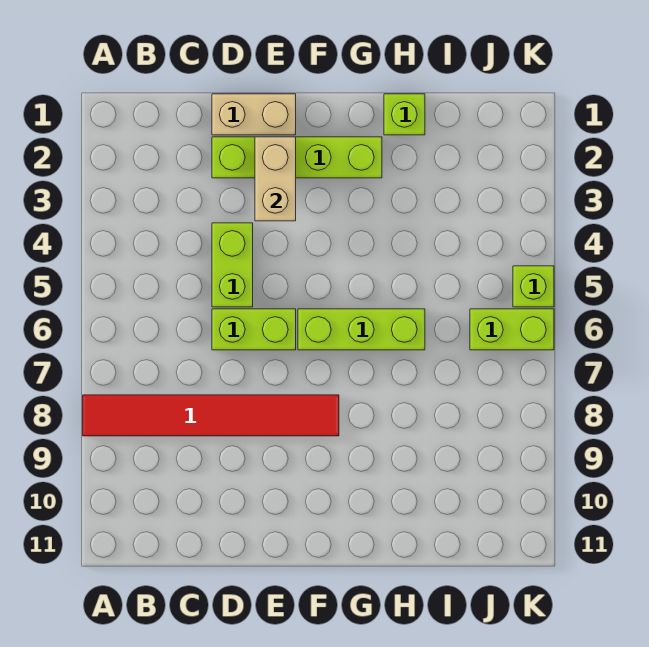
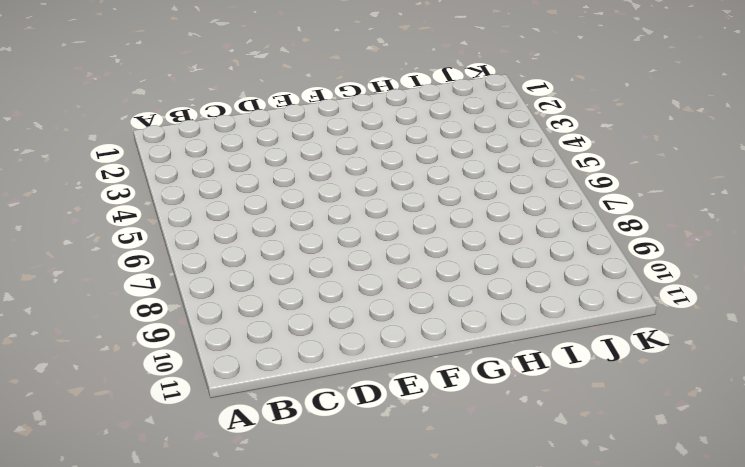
none -> red tile A8:F8 level 1
none -> tan brick D1:E1 level 1

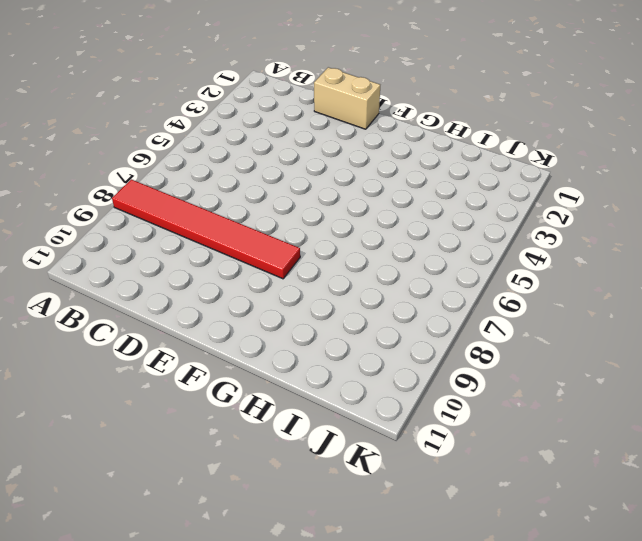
none -> lime brick D2:G2 level 1
none -> lime brick D4:D5 level 1

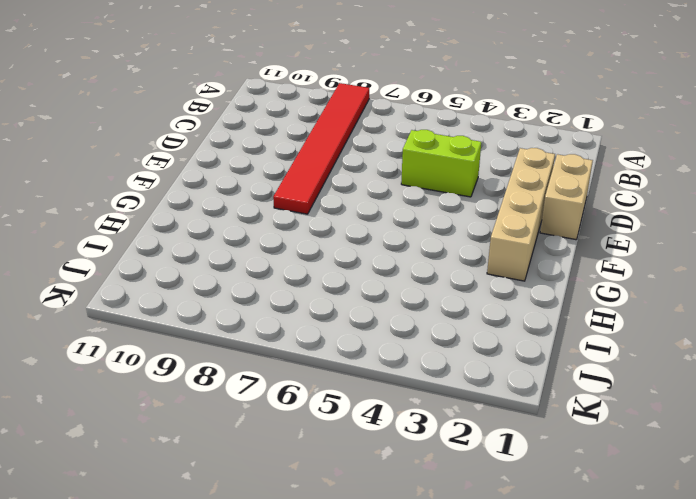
tan brick D2:G2 level 1 -> lime brick D2:G2 level 1
none -> lime brick D6:E6 level 1
none -> lime brick F6:H6 level 1

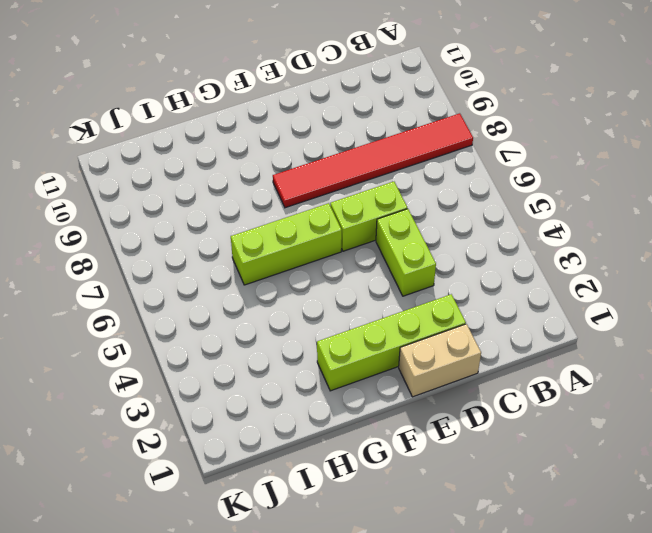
none -> lime brick H1 level 1
none -> lime brick J6:K6 level 1

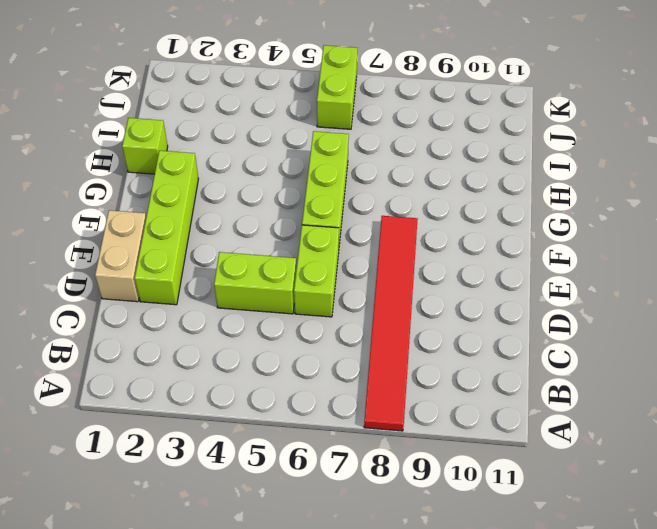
none -> lime brick K5 level 1
none -> tan brick E2:E3 level 2

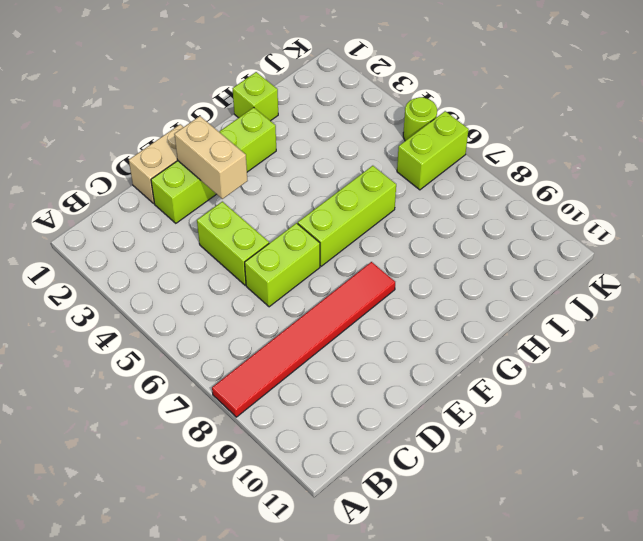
lime round brick K5 level 1 -> lime brick K5 level 1

